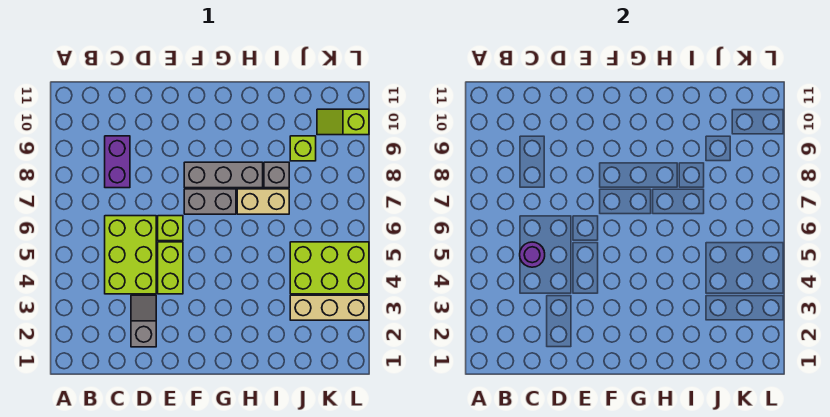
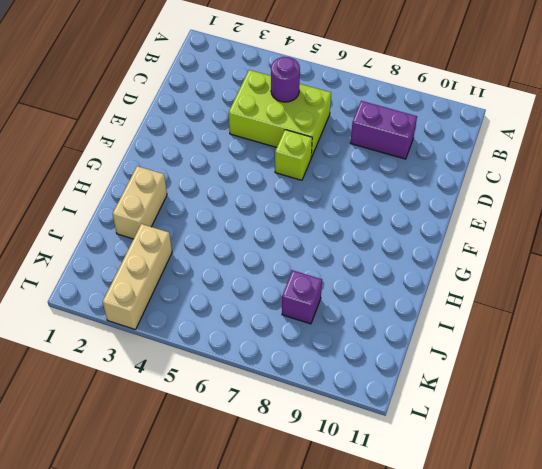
tan brick H2:I2 level 1 -> tan brick H7:I7 level 1
purple brick J8 level 1 -> none
none -> grey slope D2:D3 level 1 top 2
none -> lime brick E4:E5 level 1
none -> grey brick F7:G7 level 1

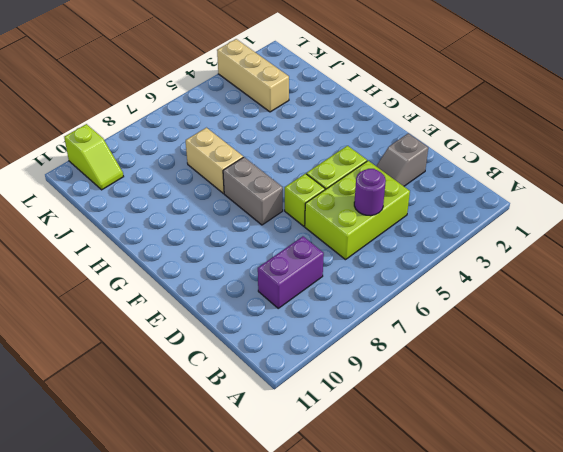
none -> grey brick F8:H8 level 1
none -> grey brick I8 level 1
none -> lime brick J4:L5 level 1

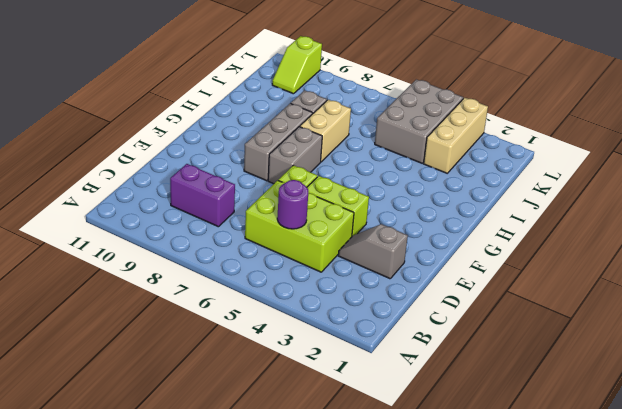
grey brick J4:L5 level 1 -> lime brick J4:L5 level 1
none -> lime brick J9 level 1

